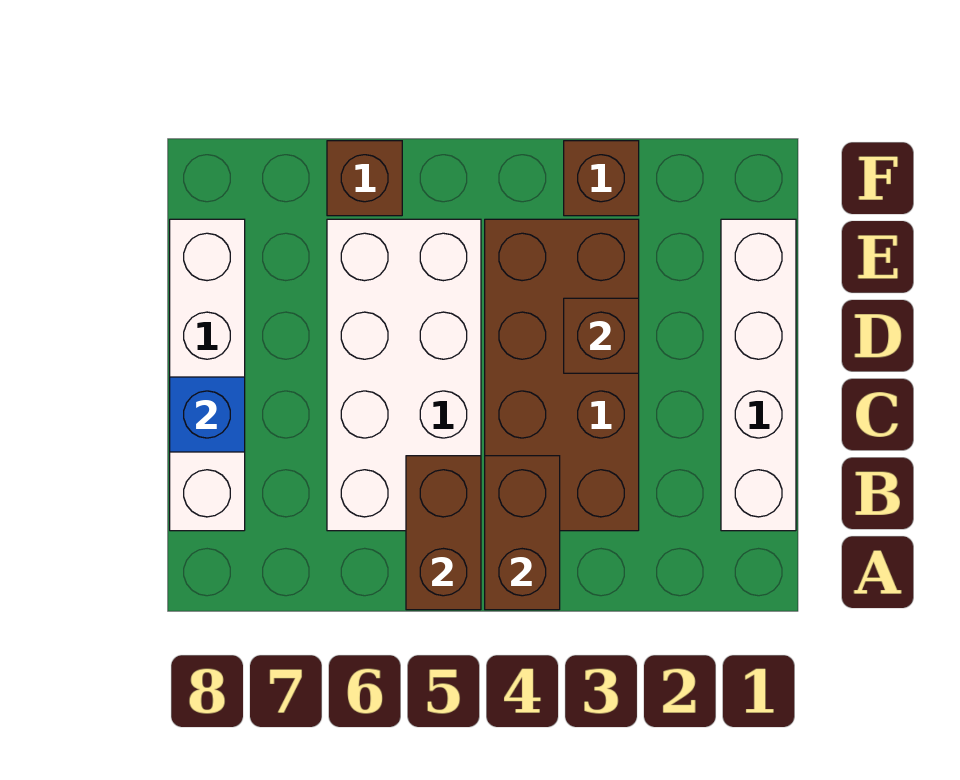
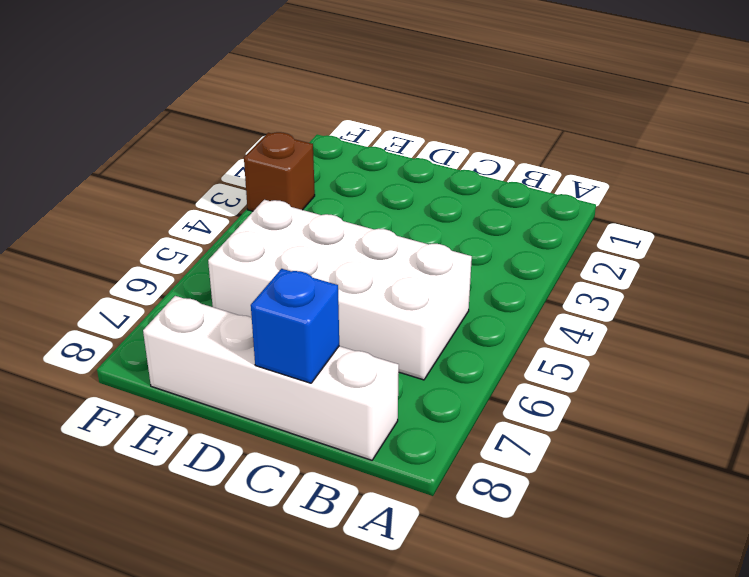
none -> white brick B1:E1 level 1
none -> brown brick B3:E4 level 1

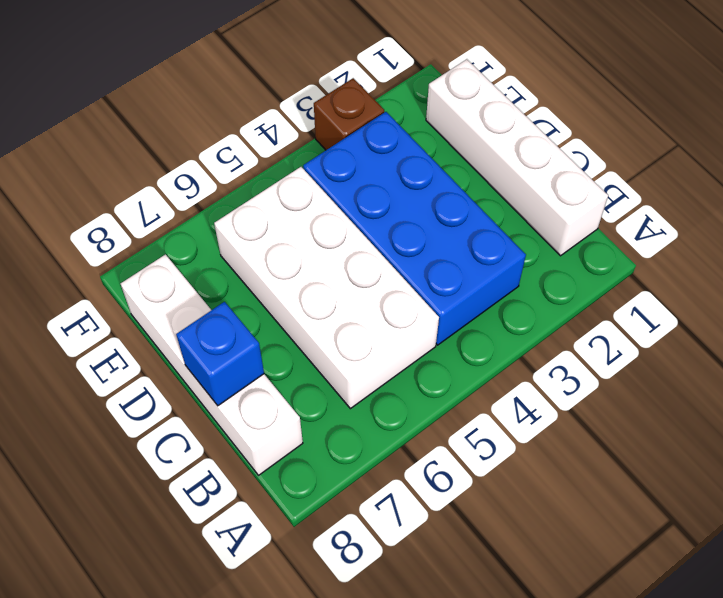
blue brick B3:E4 level 1 -> brown brick B3:E4 level 1
none -> brown brick F6 level 1
none -> brown brick A4:B4 level 2

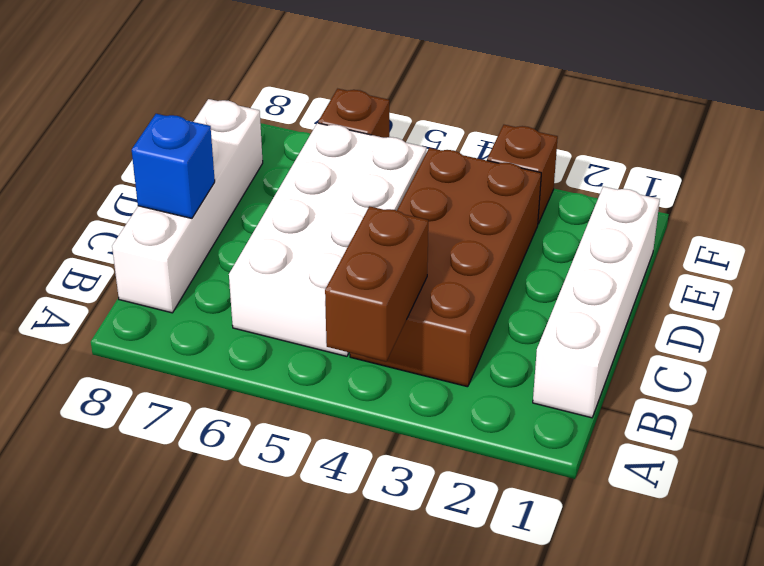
none -> brown brick A5:B5 level 2
none -> brown brick D3 level 2

